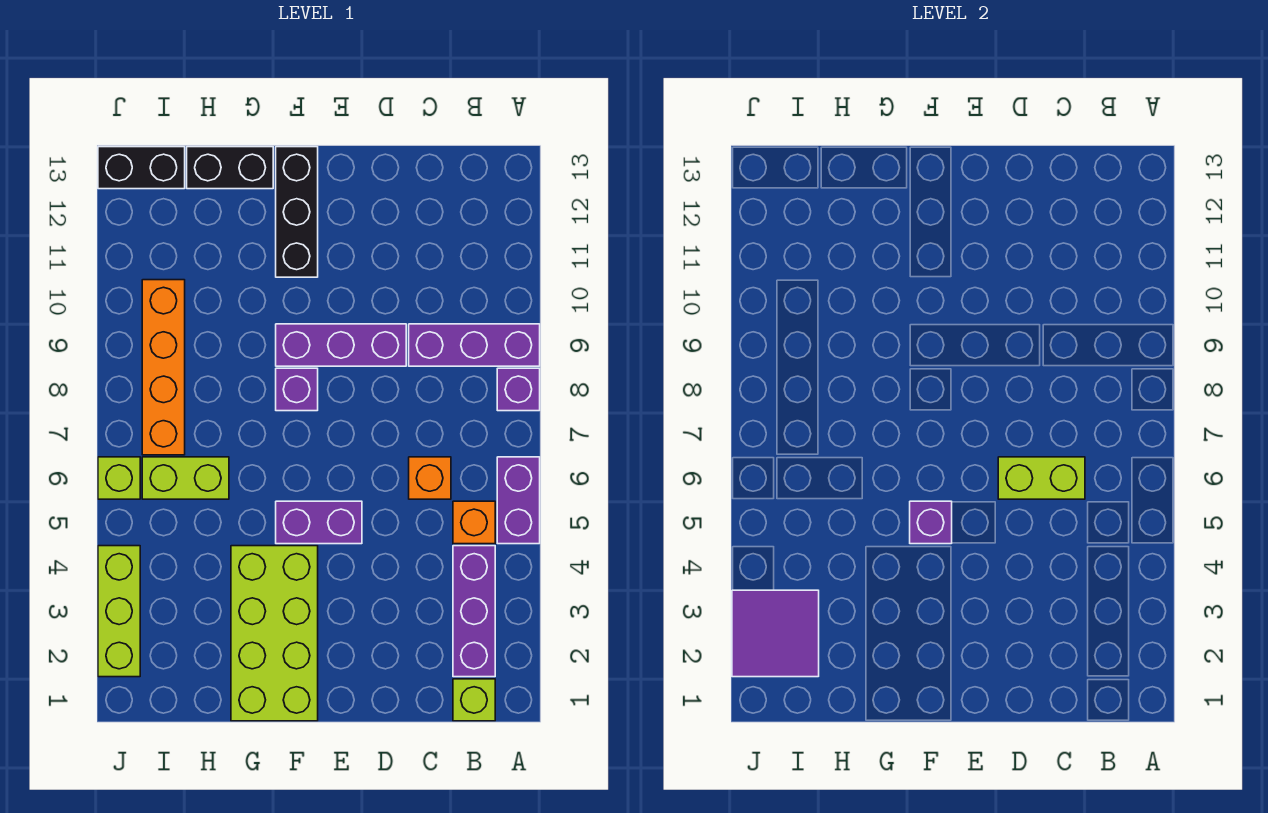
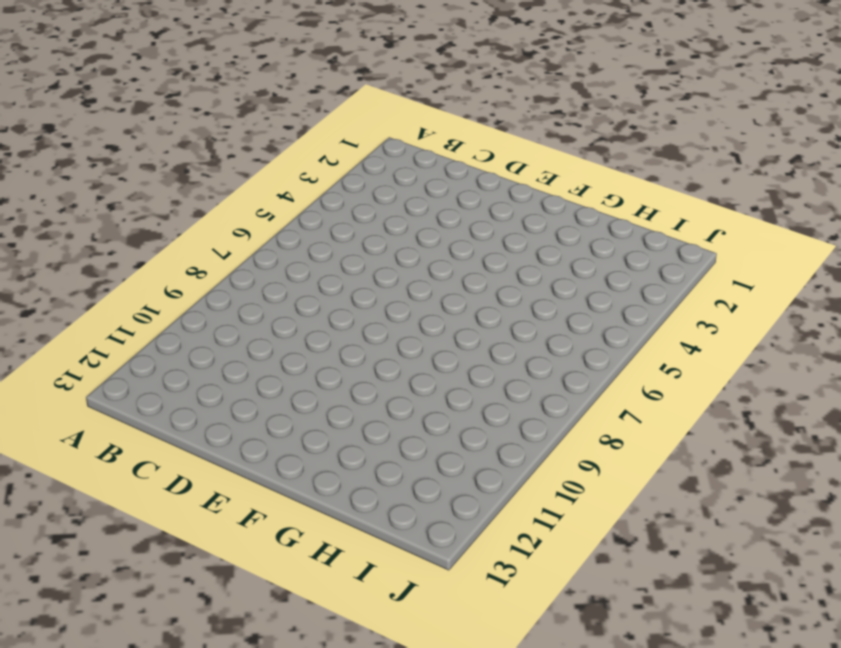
none -> purple brick A5:A6 level 1
none -> purple brick A8 level 1
none -> purple brick A9:C9 level 1

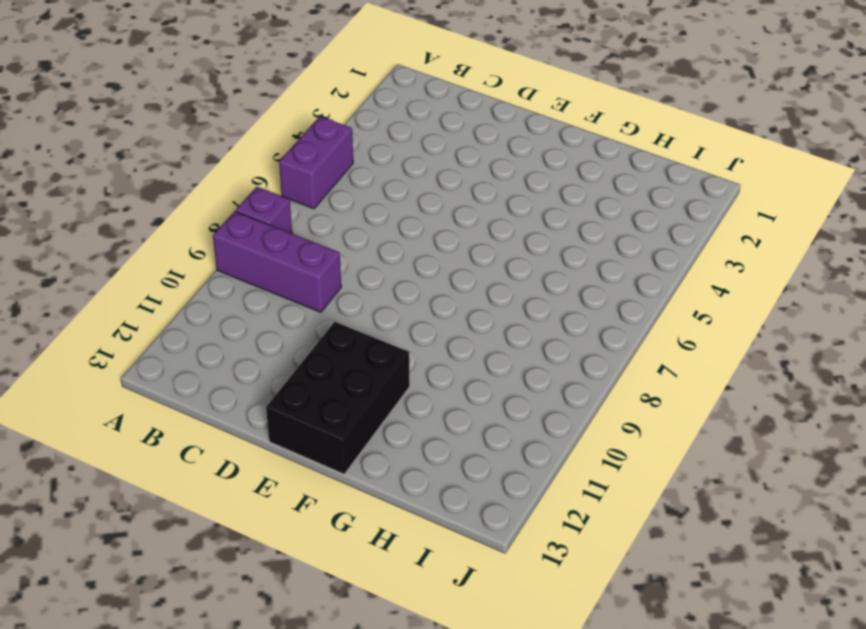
black brick E11:F13 level 1 -> black brick F11:F13 level 1
none -> lime brick B1 level 1
none -> purple brick B2:B4 level 1
none -> orange brick B5 level 1

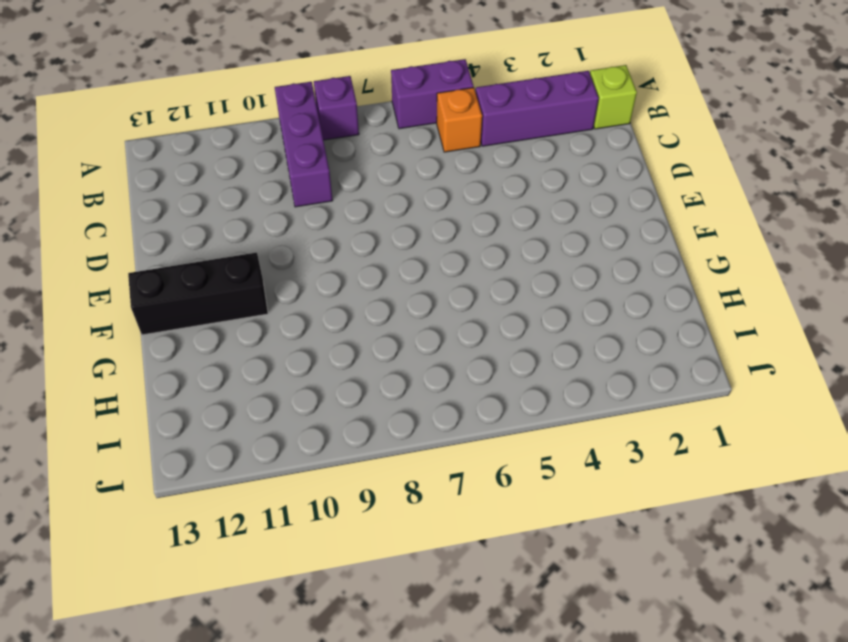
none -> orange brick C6 level 1
none -> purple brick D9:F9 level 1
none -> purple brick E5:F5 level 1

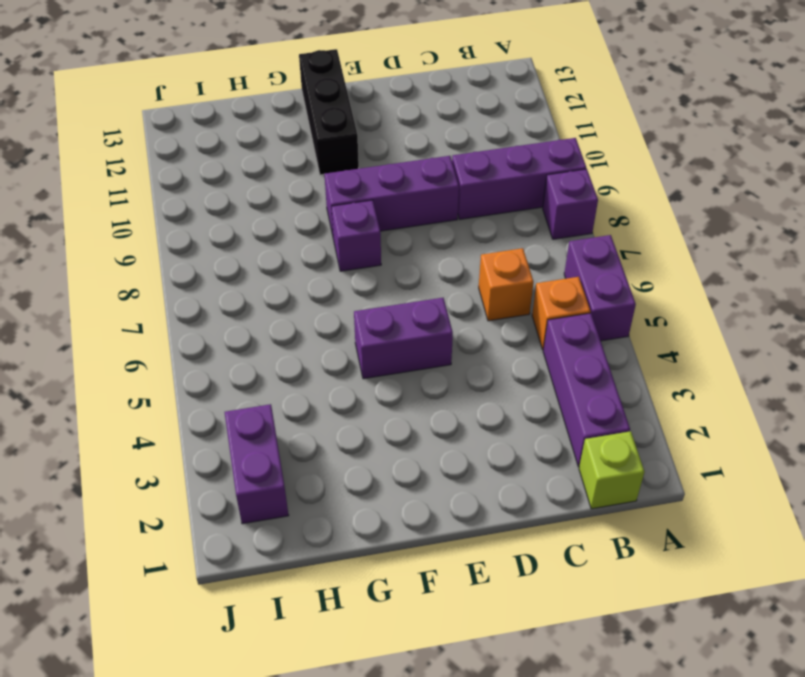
purple brick I2:I3 level 1 -> none
none -> lime brick F1:G4 level 1
none -> black brick G13:H13 level 1
none -> lime brick H6:I6 level 1

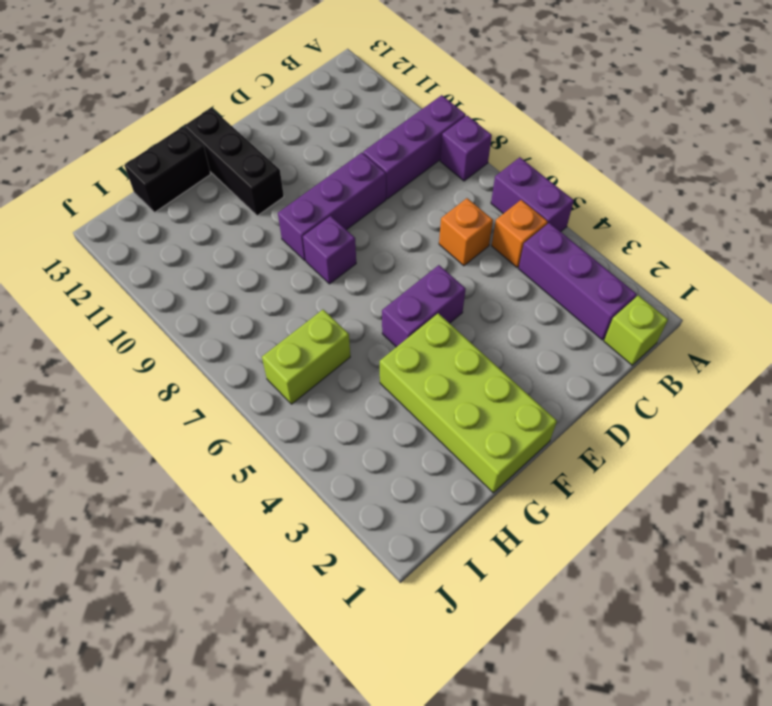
none -> orange brick I7:I10 level 1
none -> black brick I13:J13 level 1
none -> lime brick J2:J4 level 1

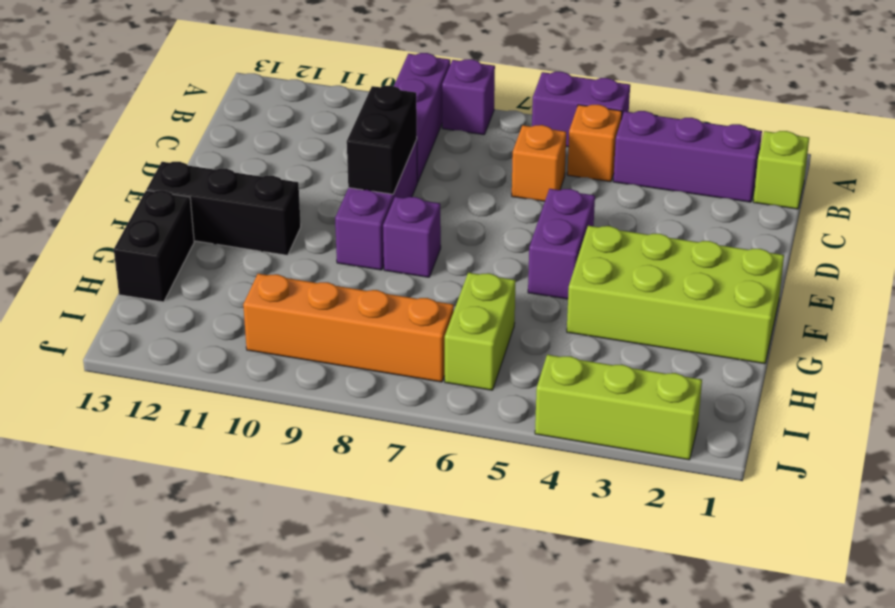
black brick D9:E9 level 2 -> black brick I13:J13 level 1
none -> lime brick J6 level 1
none -> lime brick C6:D6 level 2
none -> purple brick F5 level 2

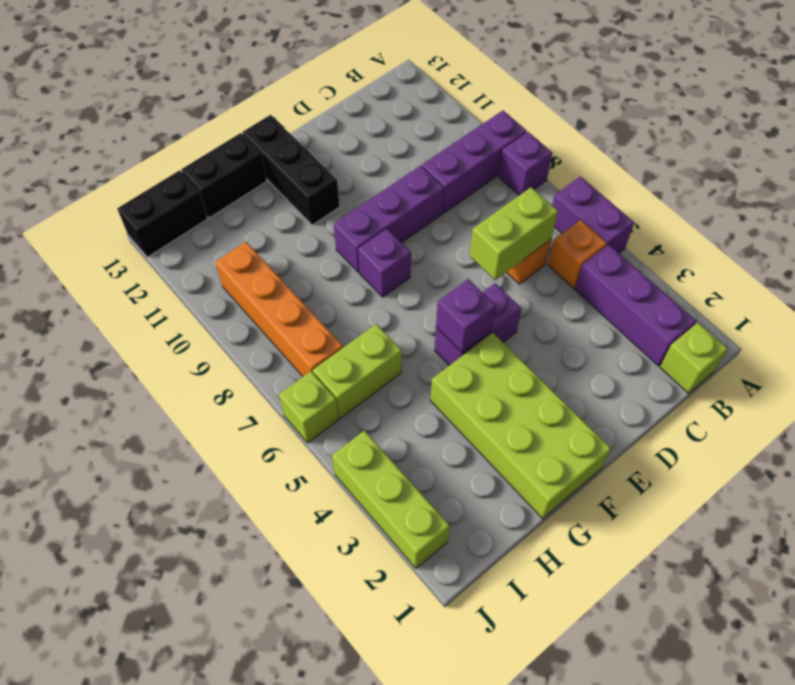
none -> purple tile I2:J3 level 2

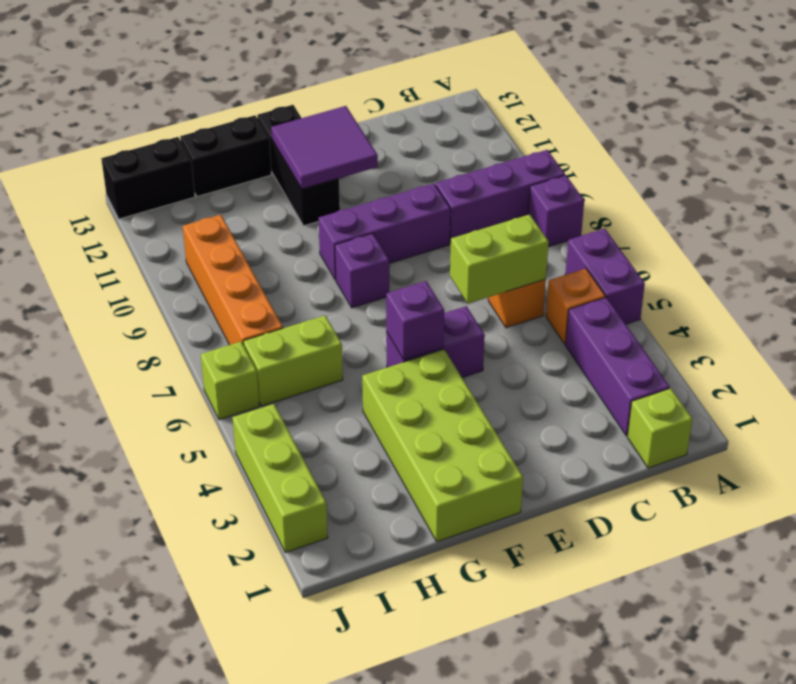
purple tile E11:F12 level 2 -> purple tile I2:J3 level 2

